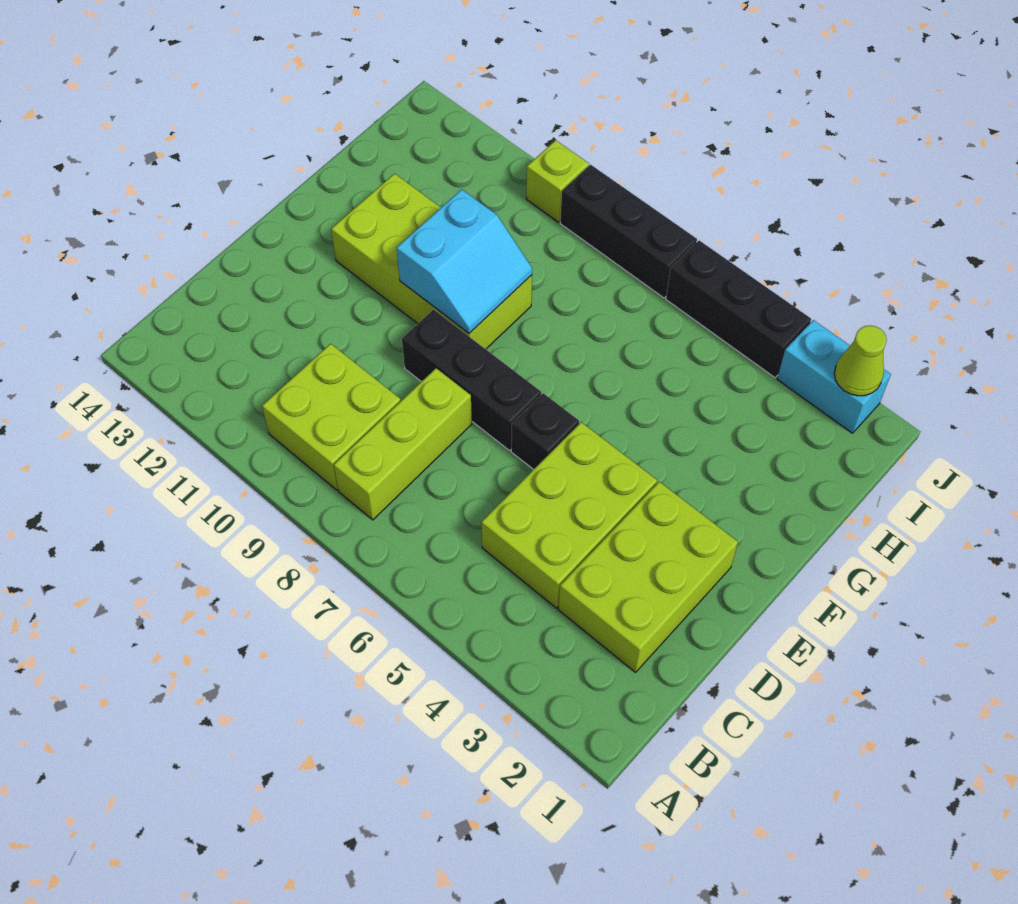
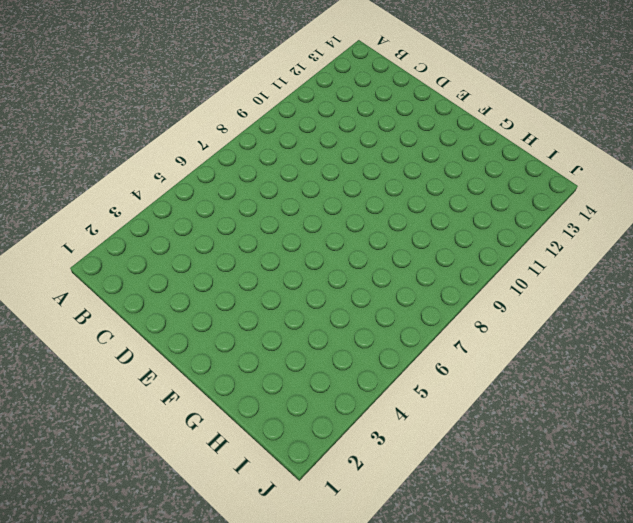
none -> lime brick B8:D8 level 1
none -> lime brick B9:C10 level 1
none -> lime brick C2:E3 level 1

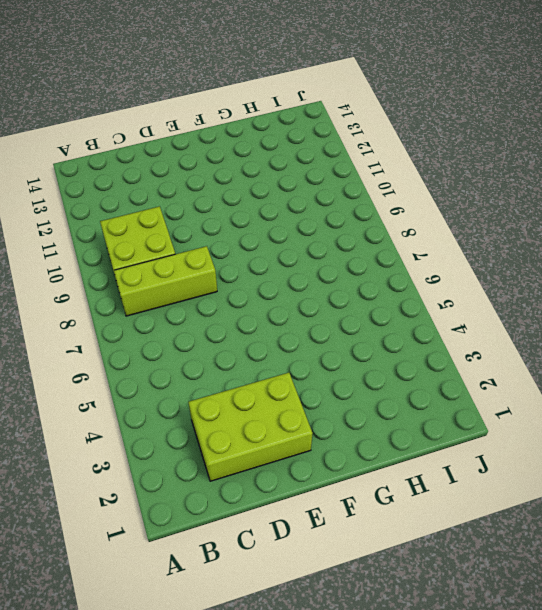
none -> lime brick C4:E5 level 1
none -> black brick E6 level 1
none -> black brick E7:E9 level 1

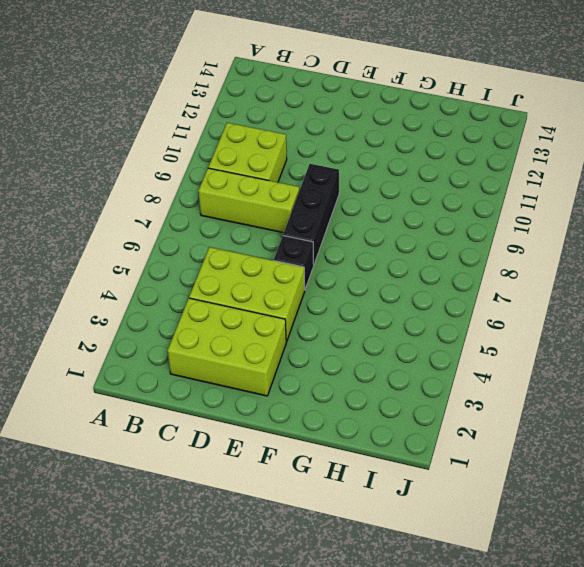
none -> lime brick F9:G12 level 1
none -> cyan brick J2:J3 level 1
none -> black brick J4:J6 level 1

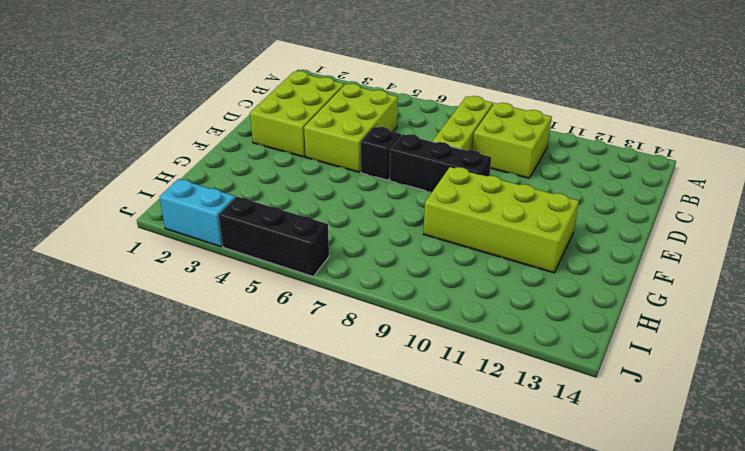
none -> black brick J7:J9 level 1
none -> lime brick J10 level 1
none -> cyan slope F9:G10 level 2 top 10

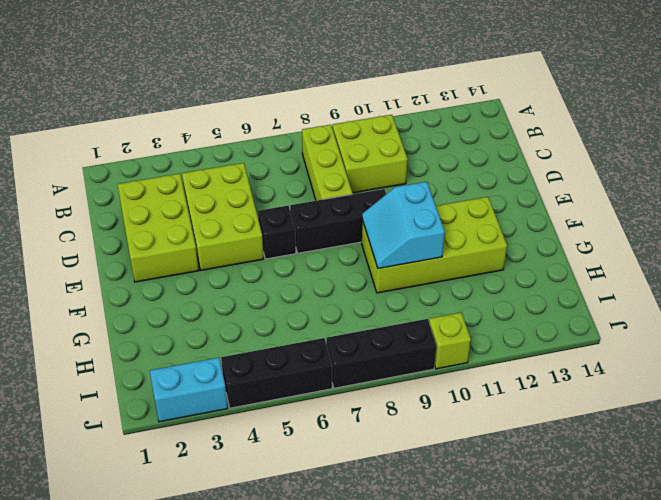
none -> lime cone J2 level 2

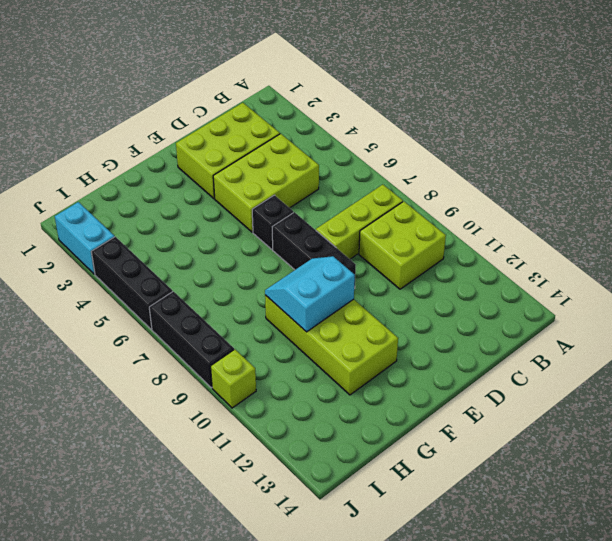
none -> lime cone J2 level 2

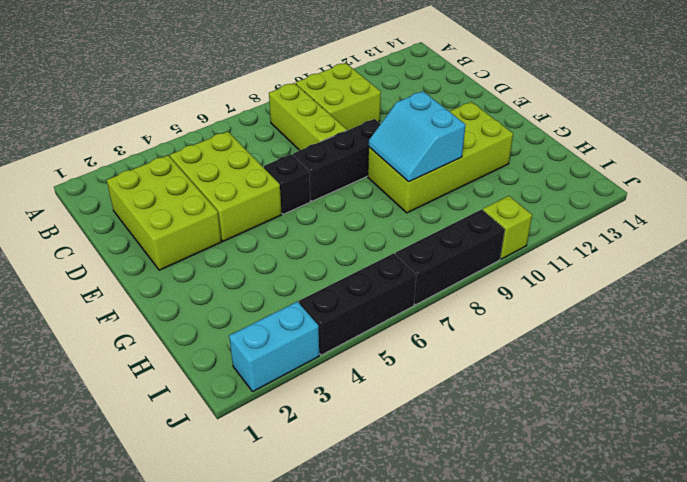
none -> lime cone J2 level 2

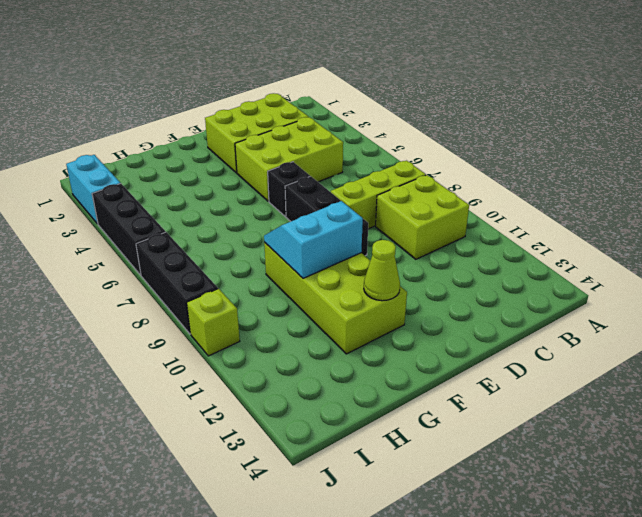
lime cone F12 level 2 -> lime cone J2 level 2

